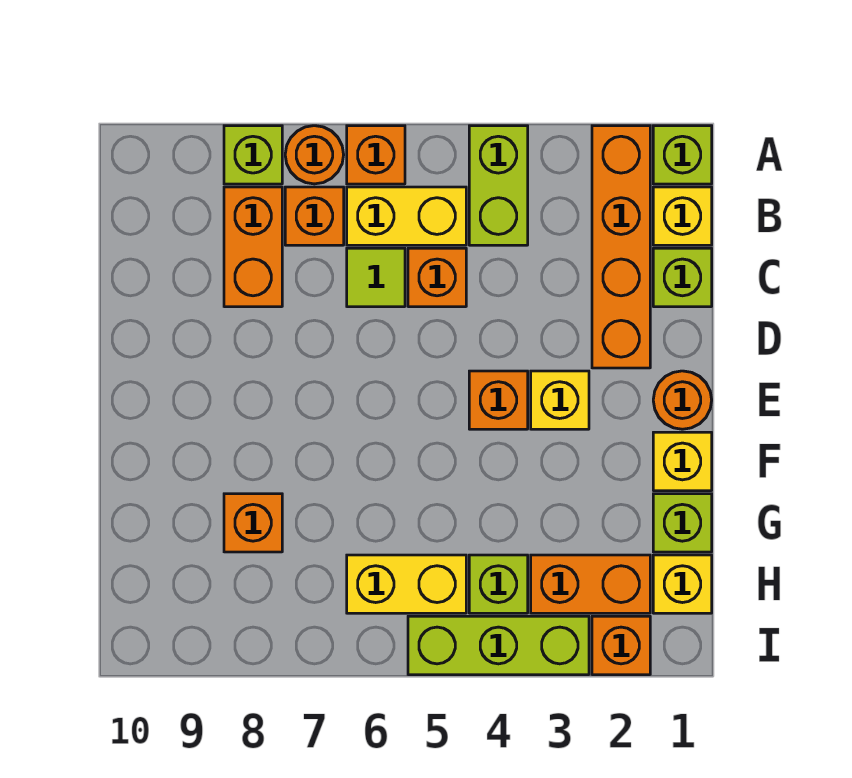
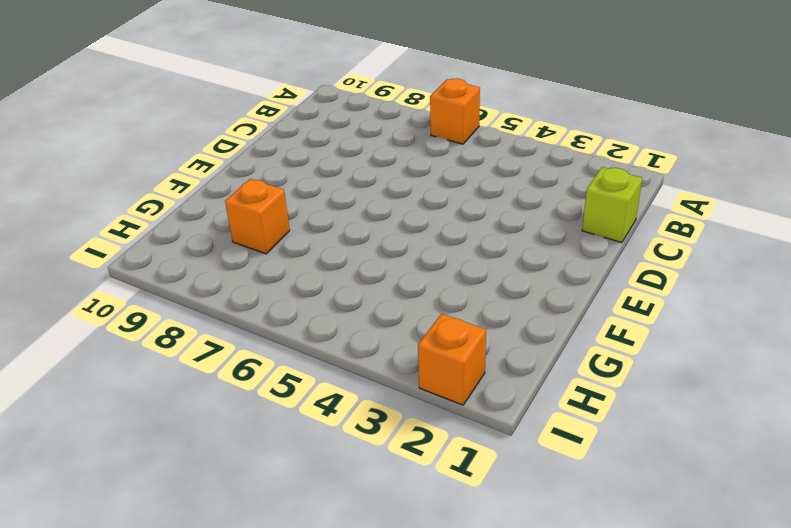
none -> lime brick A1 level 1
none -> orange brick A2:D2 level 1
none -> lime brick A4:B4 level 1

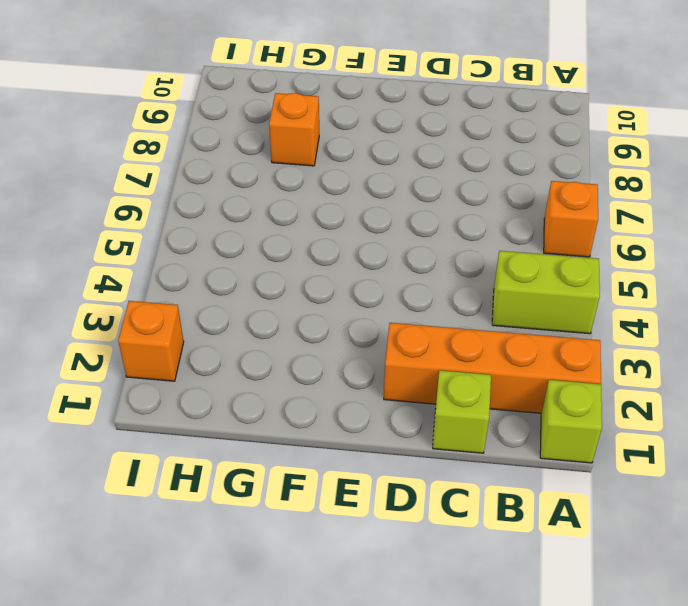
none -> orange round brick A7 level 1
none -> lime brick A8 level 1
none -> yellow brick B1 level 1

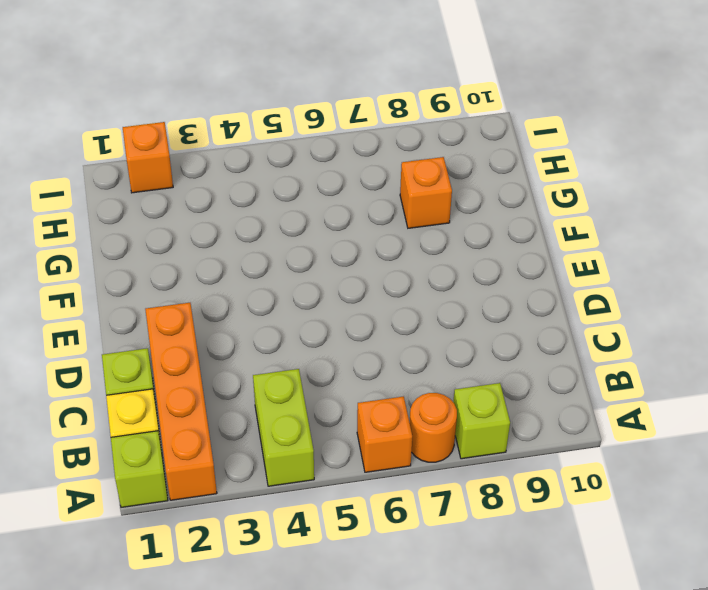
none -> yellow brick B5:B6 level 1
none -> orange brick B7 level 1
none -> orange brick B8:C8 level 1

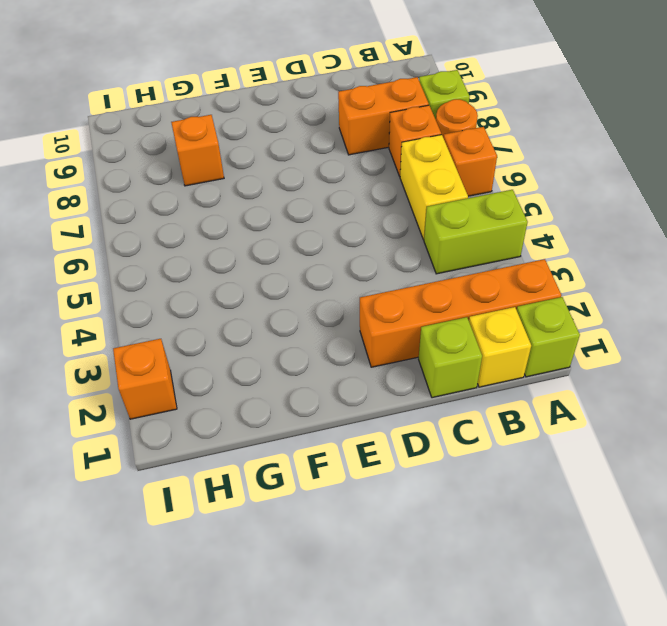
none -> orange brick C5 level 1
none -> lime tile C6 level 1
none -> orange round brick E1 level 1

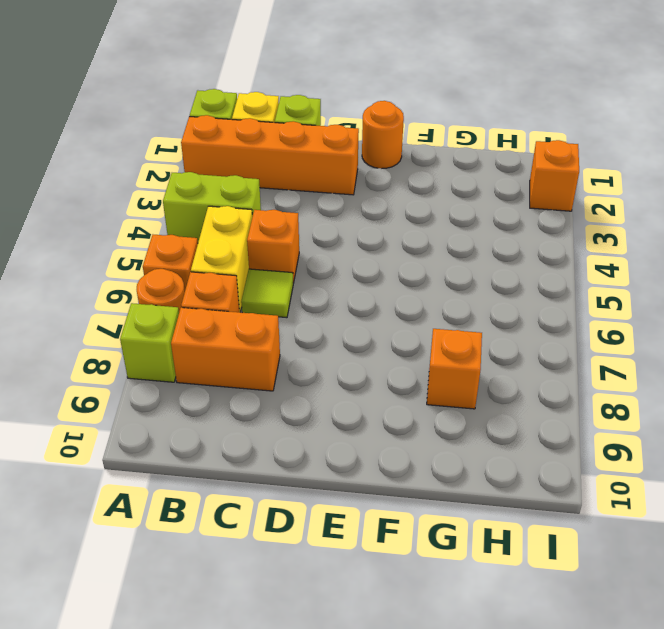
none -> yellow brick E3 level 1
none -> orange brick E4 level 1
none -> yellow brick F1 level 1

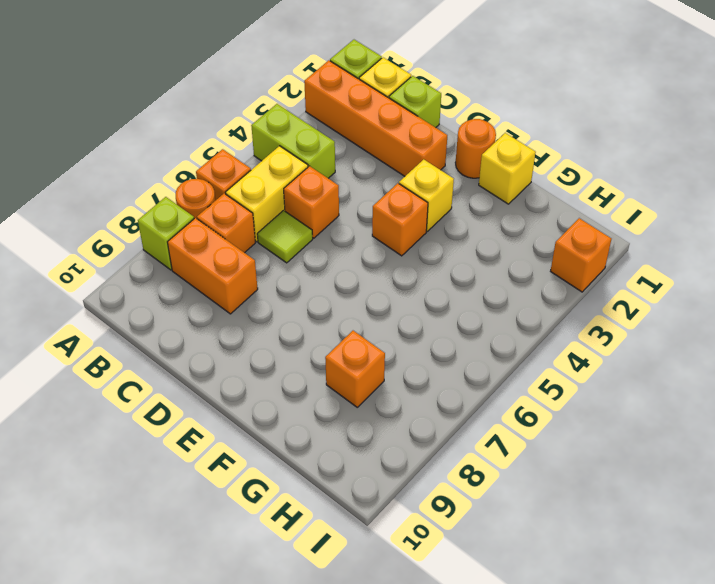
none -> lime brick G1 level 1
none -> yellow brick H1 level 1
none -> orange brick H2:H3 level 1

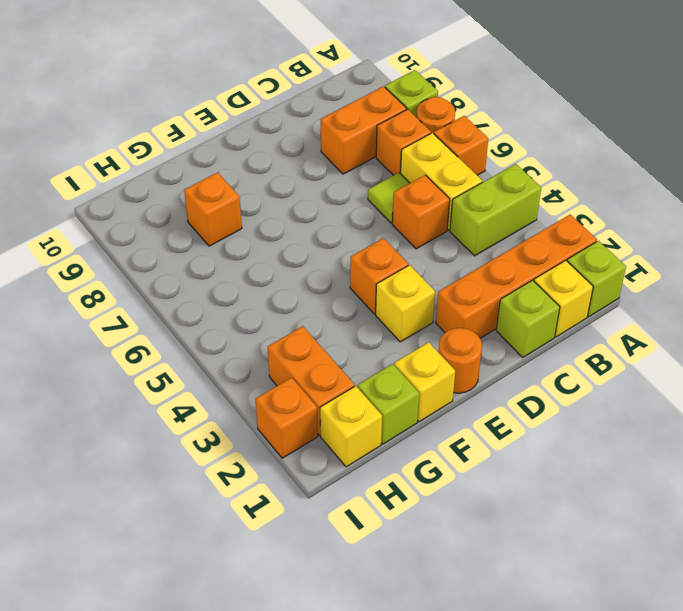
none -> lime brick H4 level 1
none -> yellow brick H5:H6 level 1
none -> lime brick I3:I5 level 1

